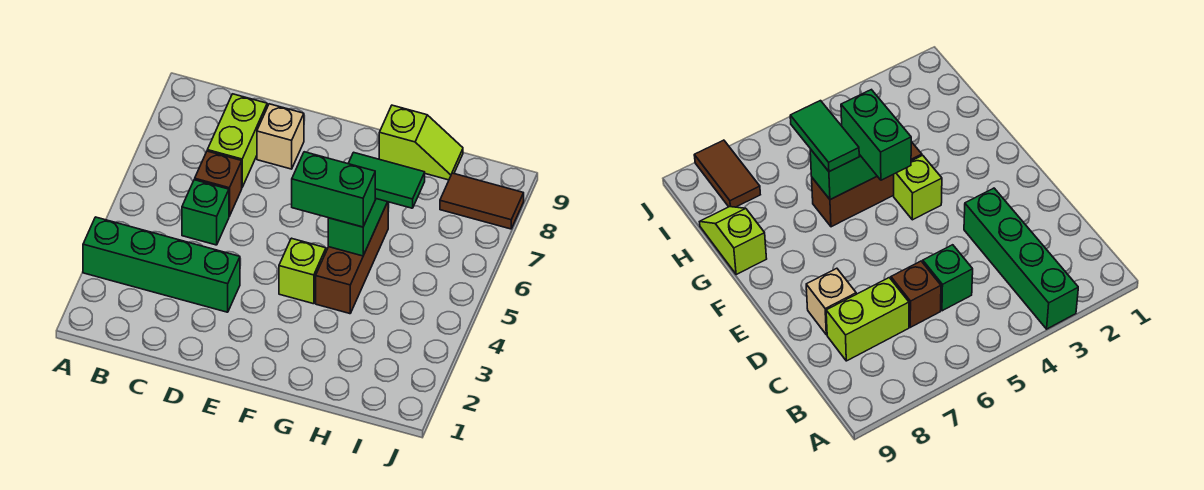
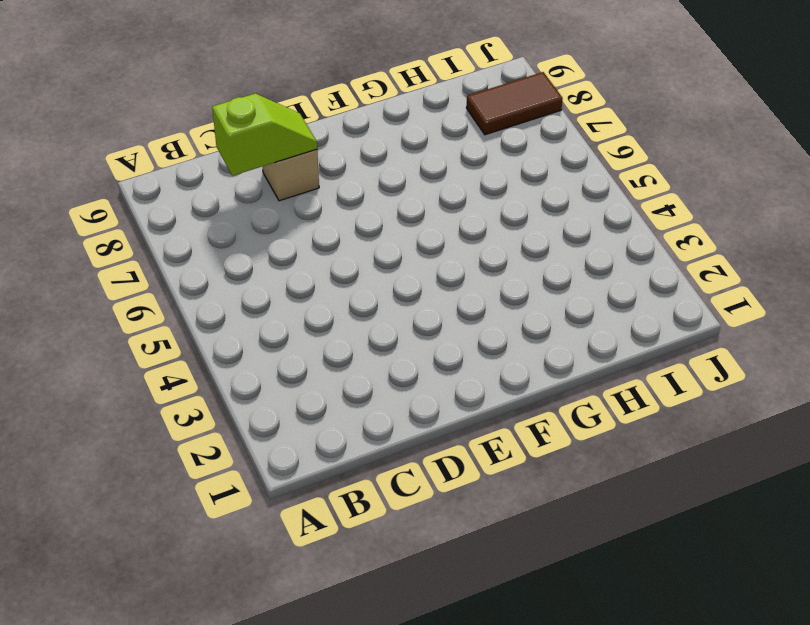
lime slope C8:D8 level 2 top C -> lime slope G9:H9 level 1 top G
none -> green brick A3:D3 level 1
none -> green brick C5 level 1
none -> brown brick C6 level 1

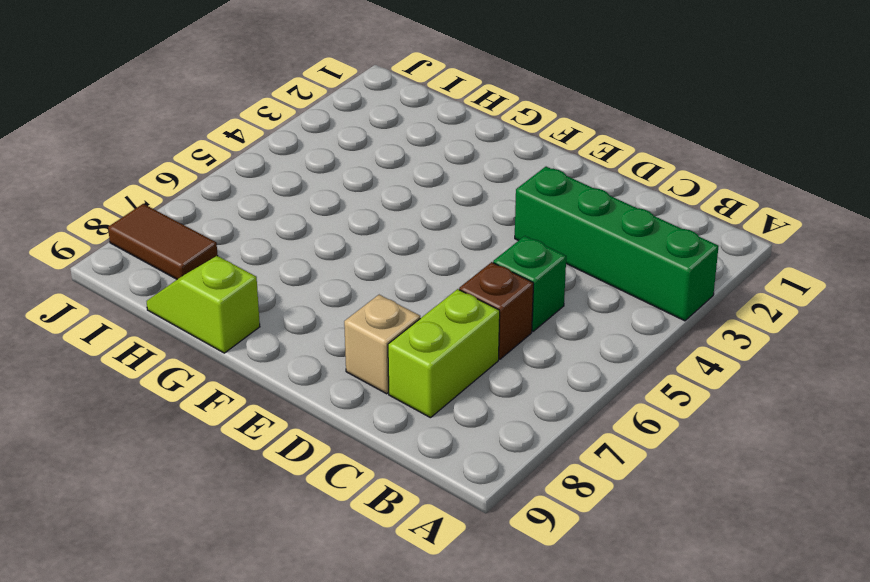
none -> lime brick F4 level 1
none -> brown brick G4:G6 level 1
none -> green brick G5:G6 level 2

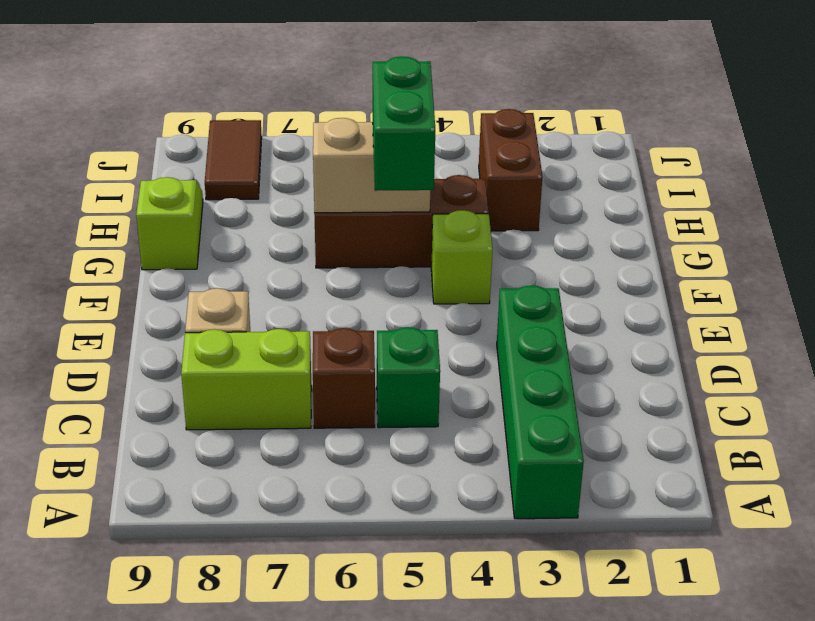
tan brick G5:G6 level 2 -> green brick G5:G6 level 2
brown brick H3:I3 level 1 -> none
none -> green tile G6:H6 level 3

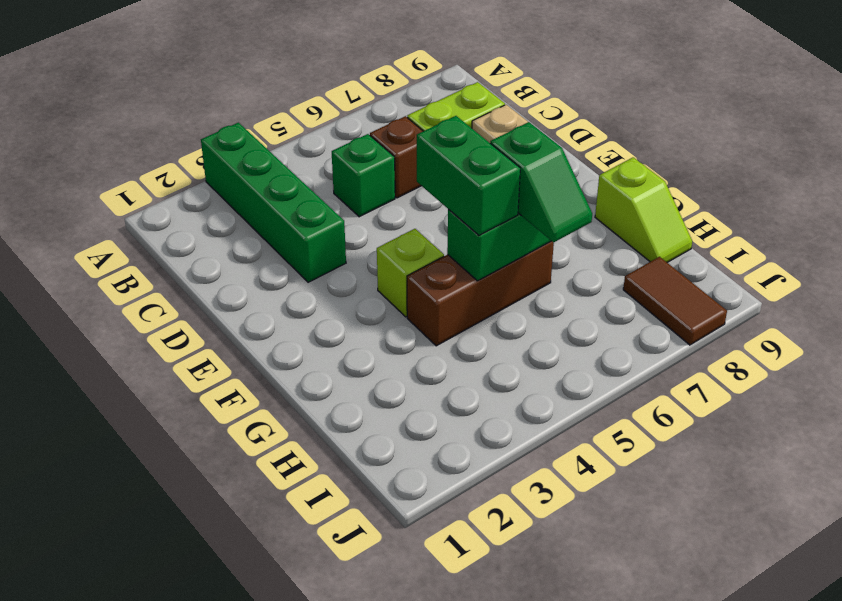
green slope G6:H6 level 3 top G -> green tile G6:H6 level 3

